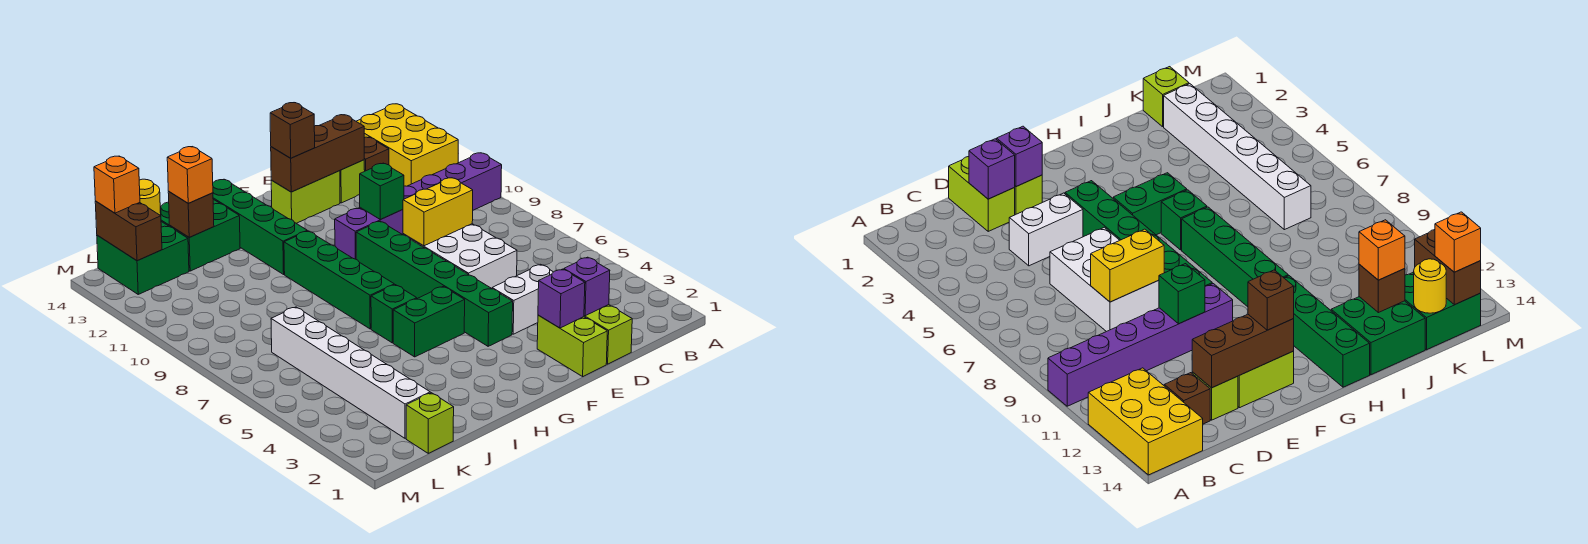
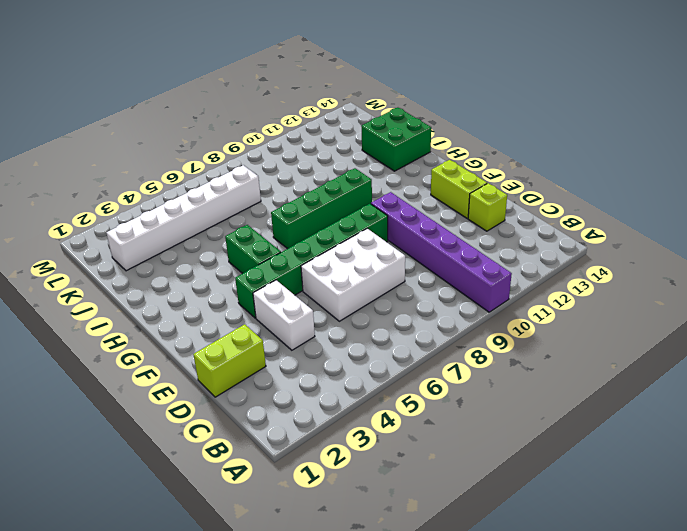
none -> yellow brick A12:B14 level 1
none -> brown brick C13 level 1
none -> lime brick E1:E2 level 1

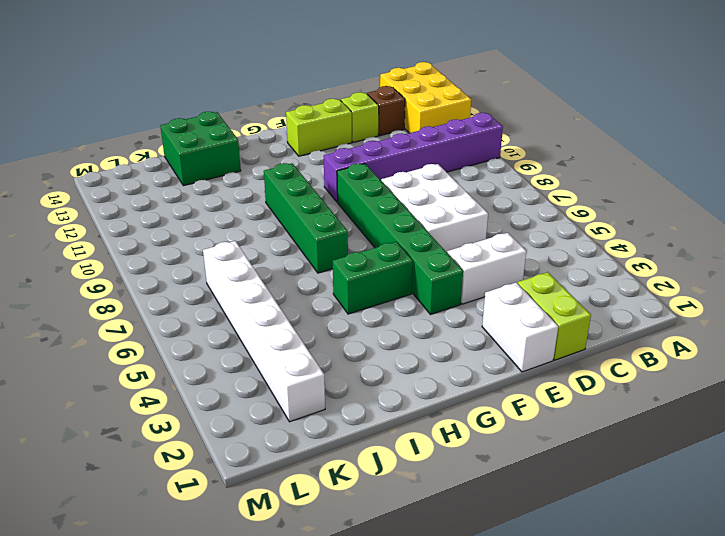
white brick E1:E2 level 1 -> lime brick E1:E2 level 1
none -> green brick H6 level 1
none -> green brick H11:H14 level 1
none -> lime brick K1 level 1

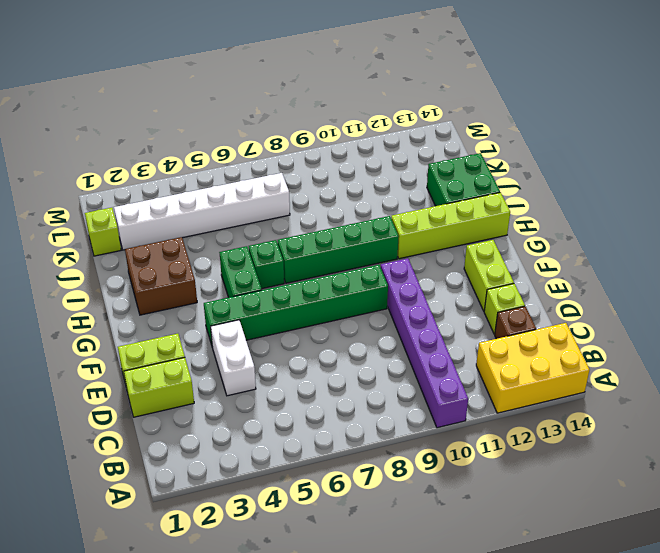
brown brick H2:I3 level 1 -> none
lime brick H11:H14 level 1 -> green brick H11:H14 level 1
none -> white brick D6:E8 level 1
none -> green brick K13:L14 level 1
none -> purple brick D2 level 2

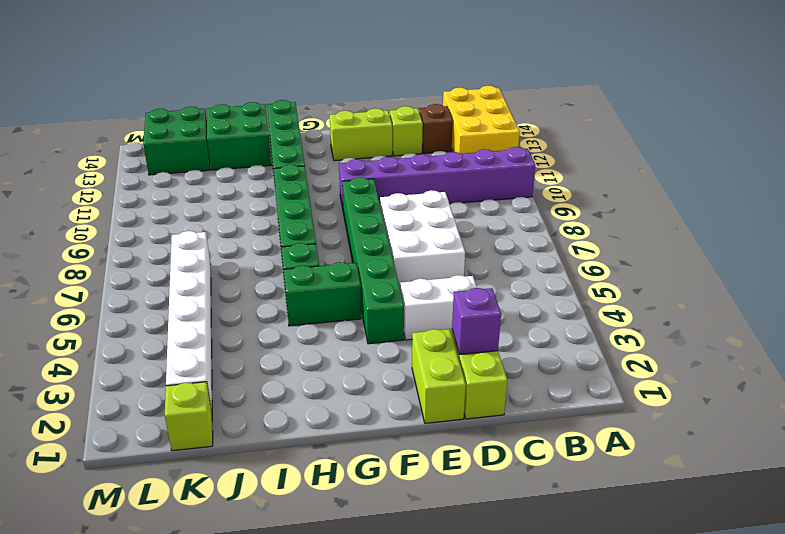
none -> yellow brick D8:E8 level 2
none -> brown brick D13:F13 level 2
none -> purple brick E2 level 2

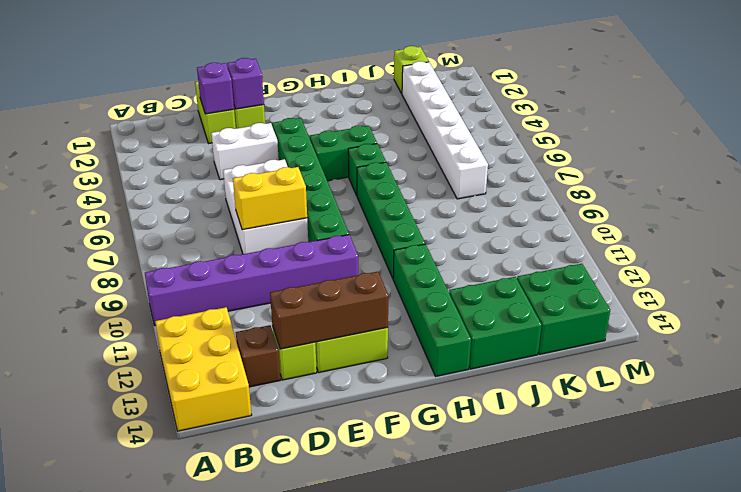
none -> green brick E10 level 2
none -> brown brick J13 level 2
none -> yellow round brick K14 level 2

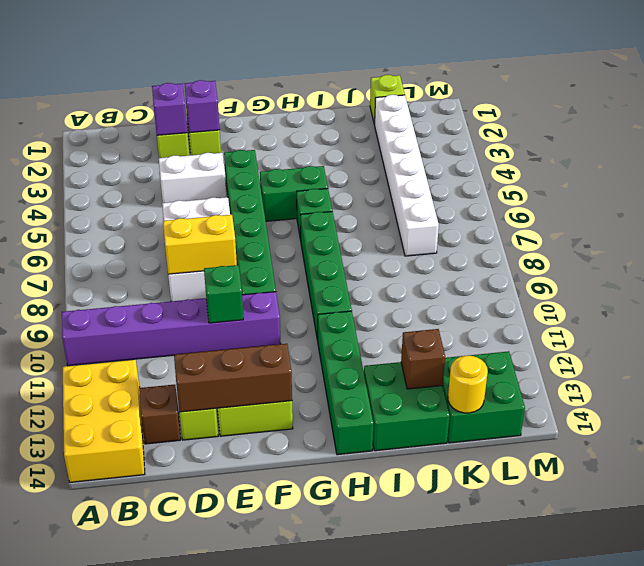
none -> brown brick L13:L14 level 2
none -> brown brick F13 level 3
none -> orange brick J13 level 3

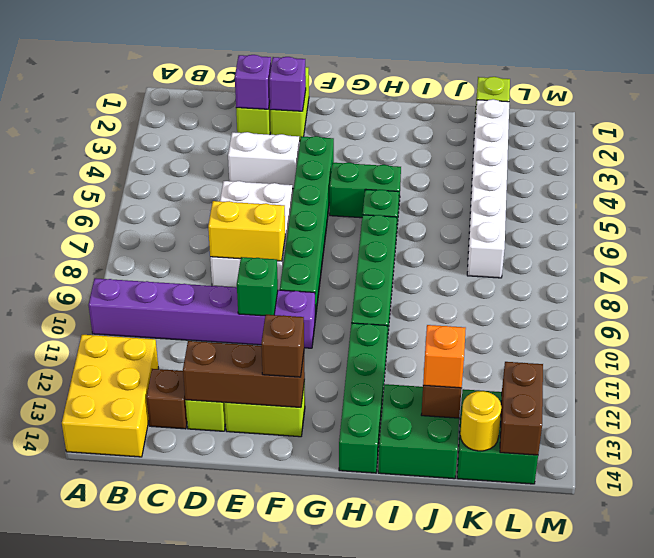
none -> orange brick L14 level 3

